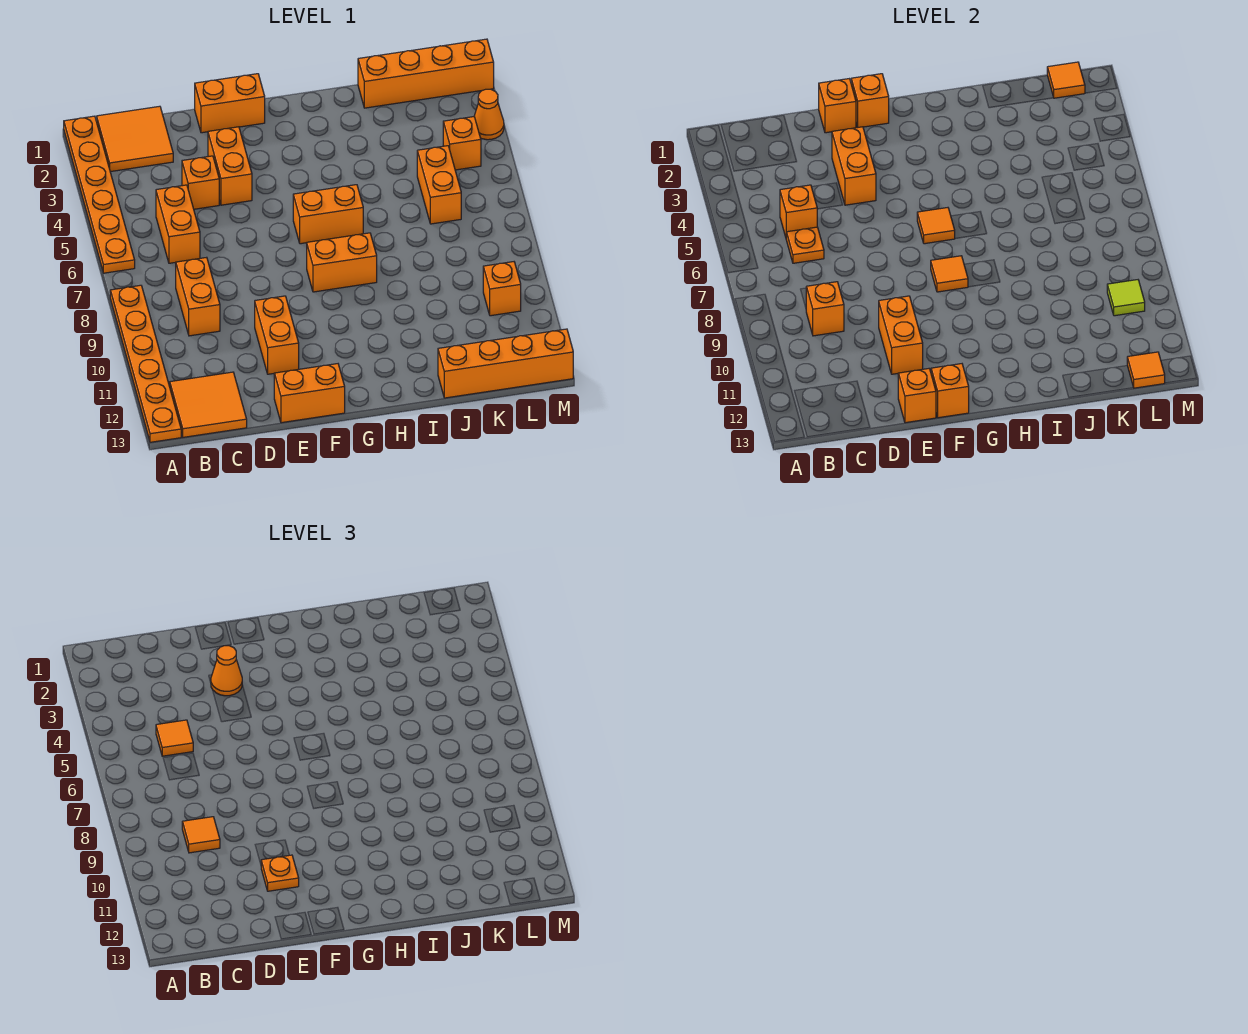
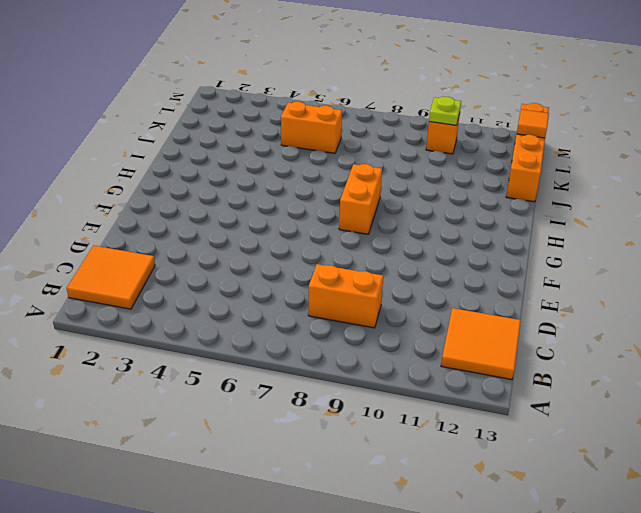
lime plate L10 level 2 -> lime tile L10 level 2
none -> orange plate A1:A6 level 1
none -> orange plate A8:A13 level 1
none -> orange brick C5:C6 level 1
none -> orange brick D4 level 1

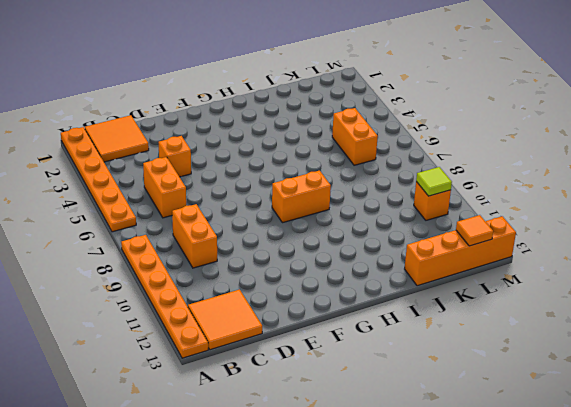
none -> orange brick E1:F1 level 1
none -> orange brick E3:E4 level 1
none -> orange brick E10:E11 level 1
none -> orange brick E13:F13 level 1

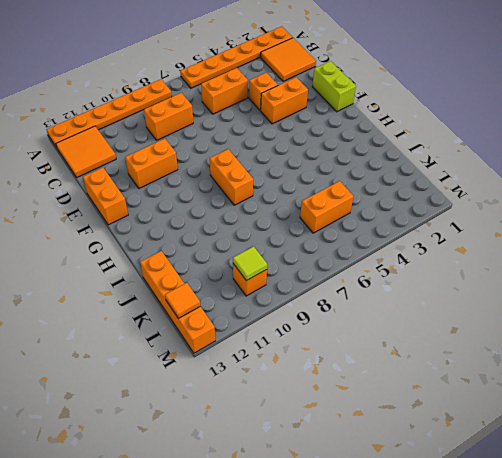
lime brick E1:F1 level 1 -> orange brick E1:F1 level 1
none -> orange brick G6:H6 level 1
none -> orange brick J1:M1 level 1
none -> orange brick L4 level 1
none -> orange cone M3 level 1

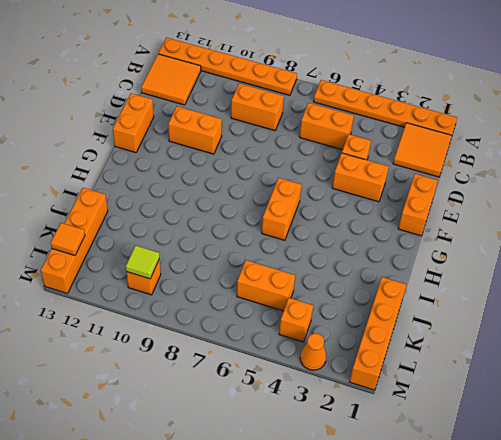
none -> orange brick G8:H8 level 1
none -> orange brick C5 level 2
none -> orange plate C6 level 2
none -> orange brick C9 level 2

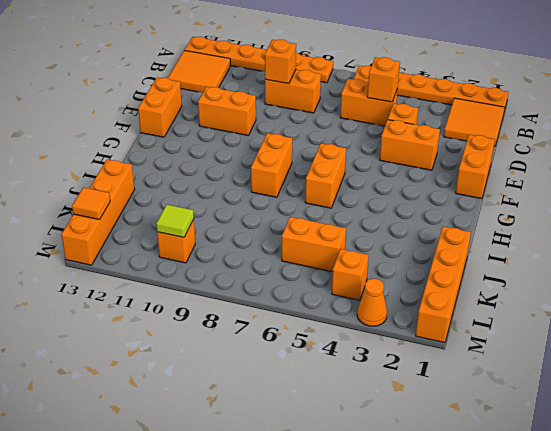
none -> orange plate C6 level 2
none -> orange brick E1 level 2
none -> orange brick E3:E4 level 2
none -> orange brick E10:E11 level 2

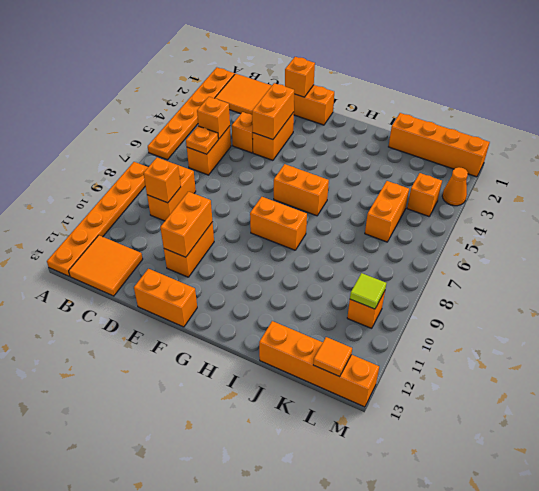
none -> orange brick E13 level 2
none -> orange brick F1 level 2
none -> orange brick F13 level 2
none -> orange tile G6 level 2

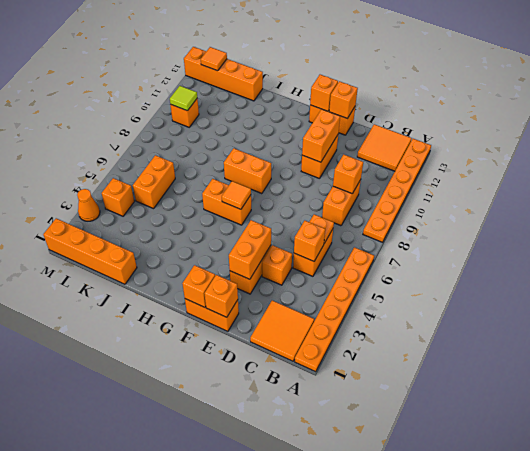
none -> orange tile G8 level 2
none -> orange tile L1 level 2
none -> orange tile C5 level 3
none -> orange tile C9 level 3

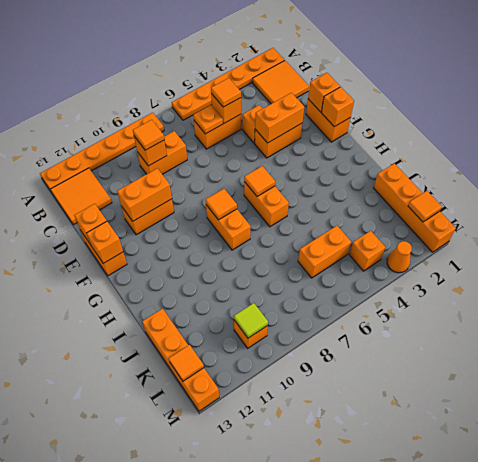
none -> orange cone E3 level 3
none -> orange plate E11 level 3

